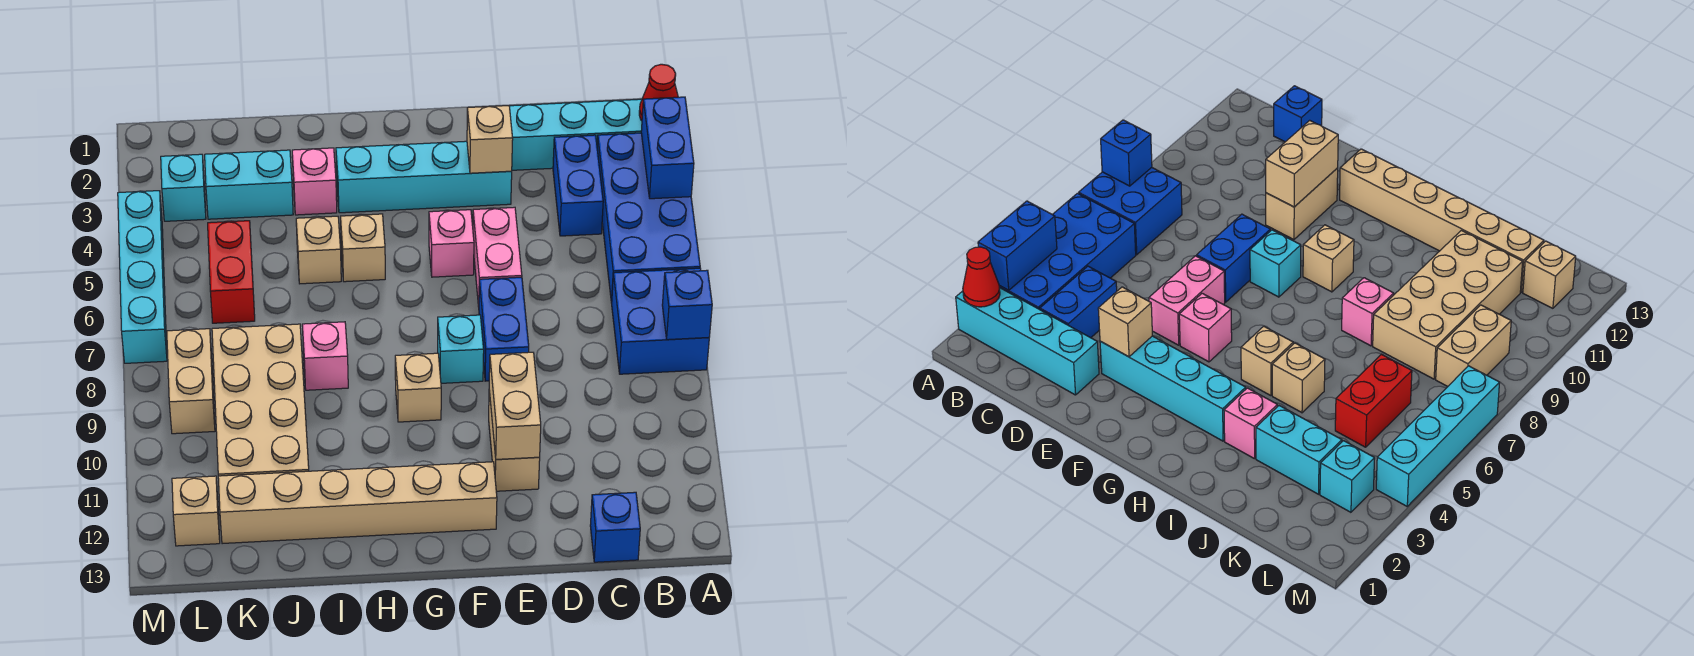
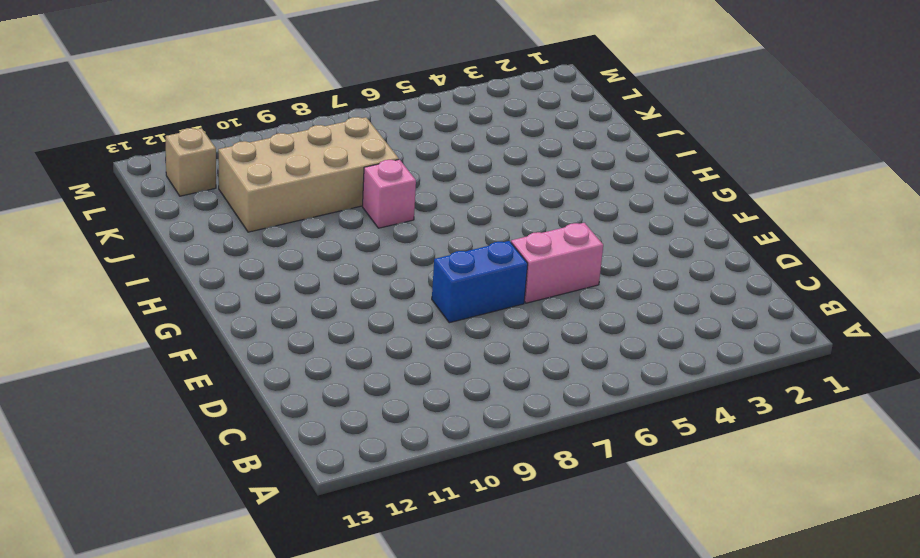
none -> cyan brick A2:D2 level 1
none -> blue brick A3:B6 level 1
none -> blue brick A7:B8 level 1

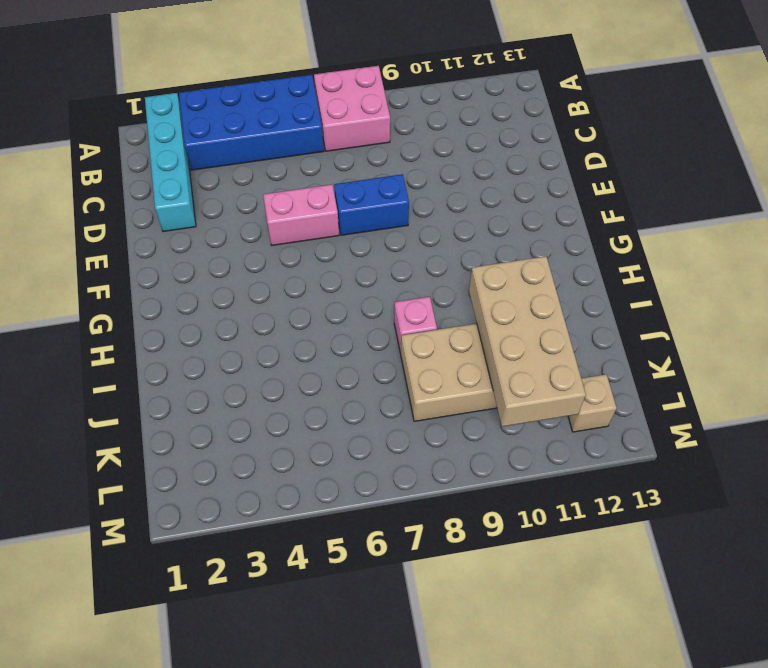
pink brick A7:B8 level 1 -> blue brick A7:B8 level 1
tan brick I10:L11 level 2 -> none
none -> blue brick C3:C4 level 1
none -> blue brick C13 level 1
none -> cyan brick E3:H3 level 1

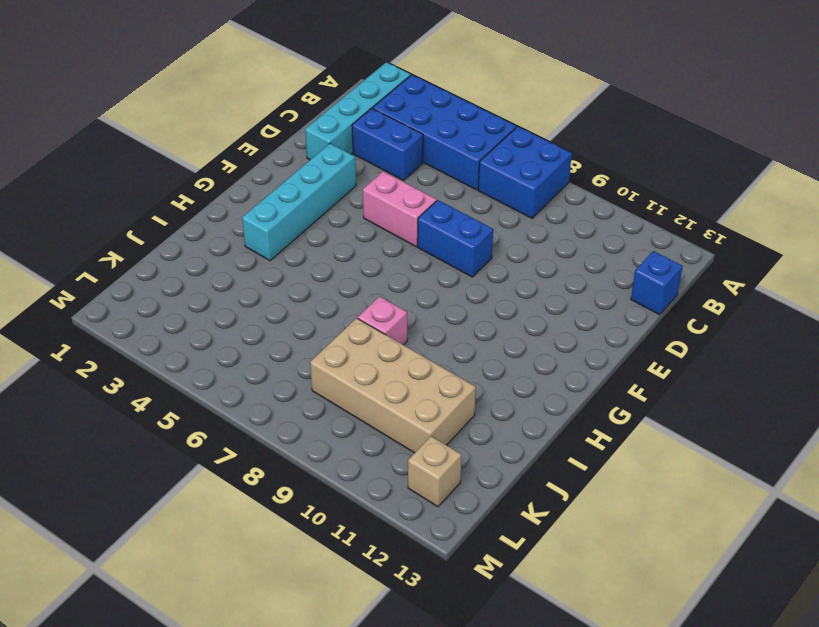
none -> tan brick E10:E11 level 1
none -> pink brick F5 level 1
none -> cyan brick F8 level 1

